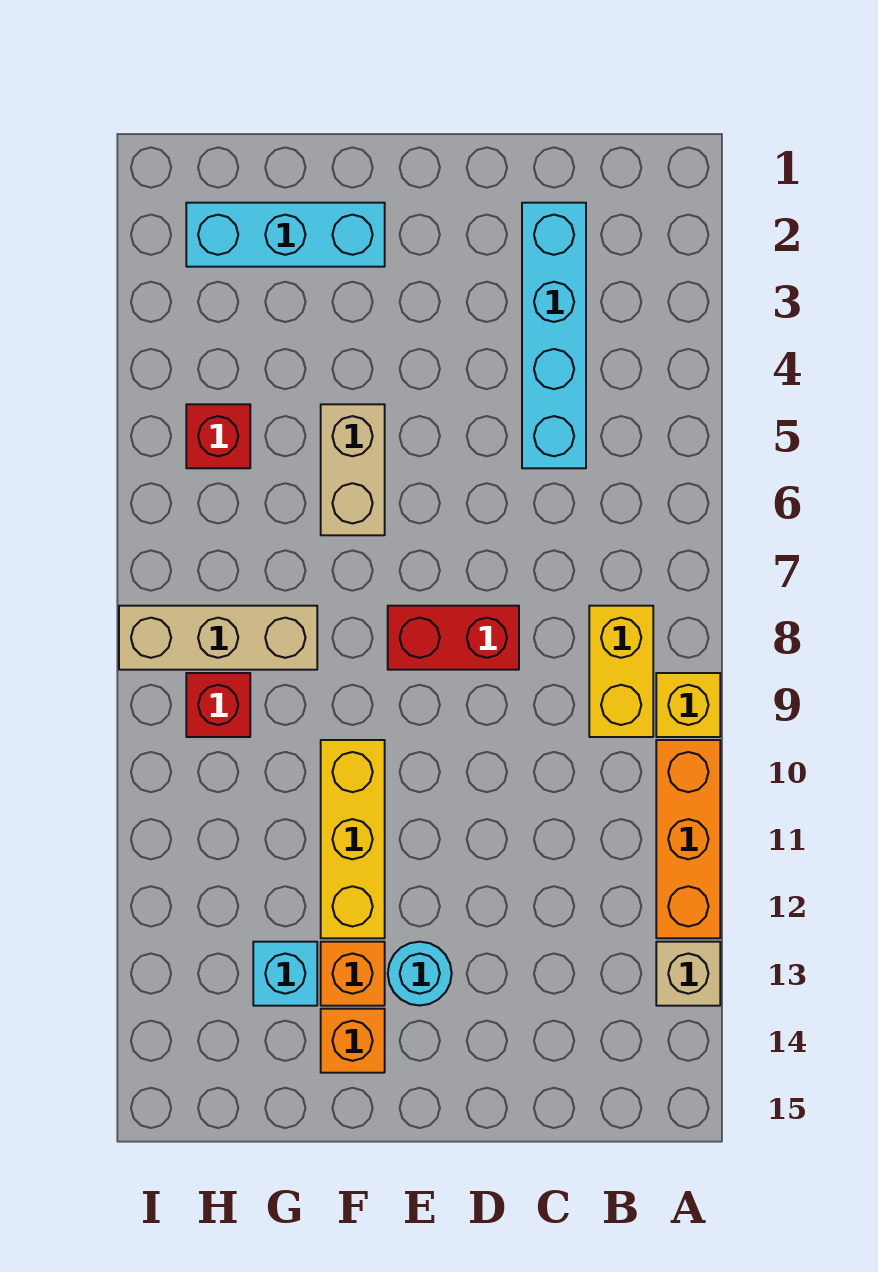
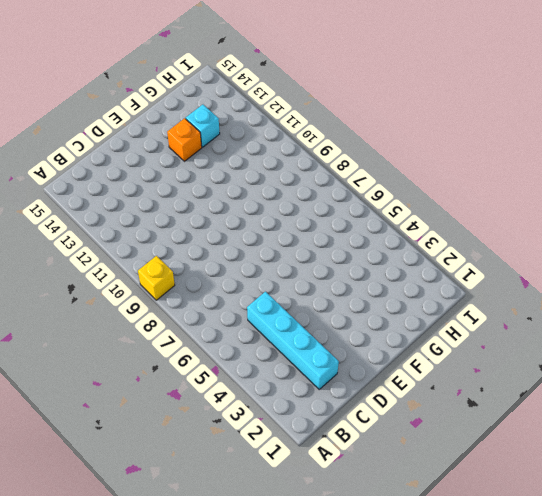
none -> orange brick A10:A12 level 1
none -> tan brick A13 level 1
none -> yellow brick B8:B9 level 1

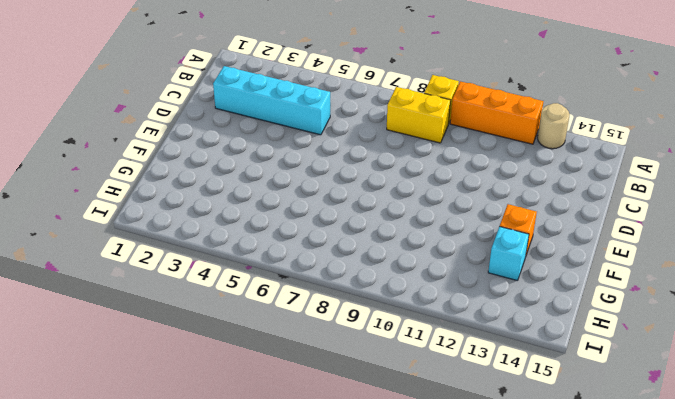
tan round brick A13 level 1 -> tan brick A13 level 1
none -> red brick D8:E8 level 1
none -> cyan round brick E13 level 1
none -> cyan brick F2:H2 level 1

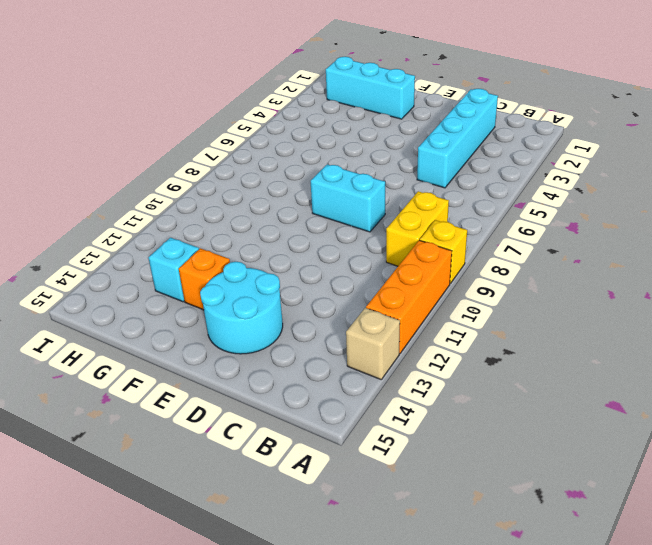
cyan brick D8:E8 level 1 -> red brick D8:E8 level 1
cyan round brick D13:E14 level 1 -> cyan round brick E13 level 1
none -> tan brick F5:F6 level 1
none -> yellow brick F10:F12 level 1
none -> orange brick F14 level 1

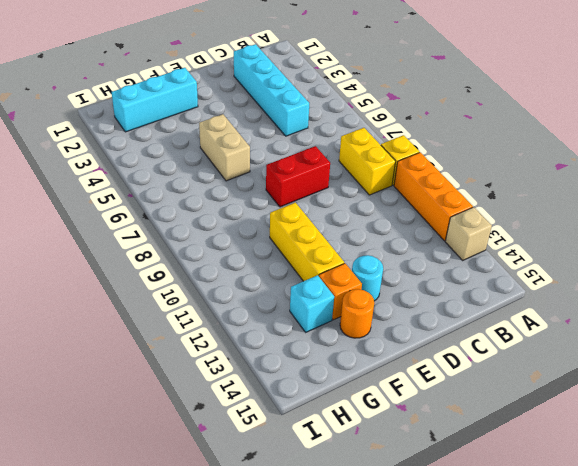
orange round brick F14 level 1 -> orange brick F14 level 1
none -> tan brick G8:I8 level 1
none -> red brick H5 level 1
none -> red brick H9 level 1

